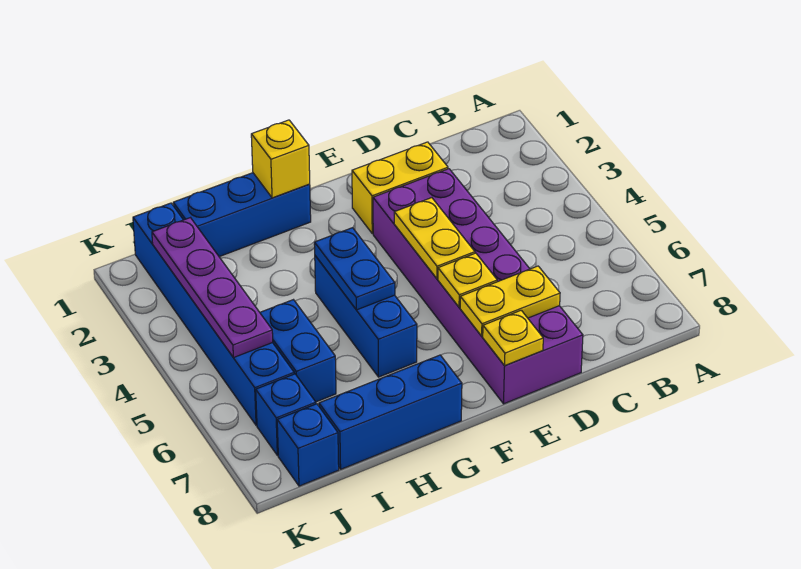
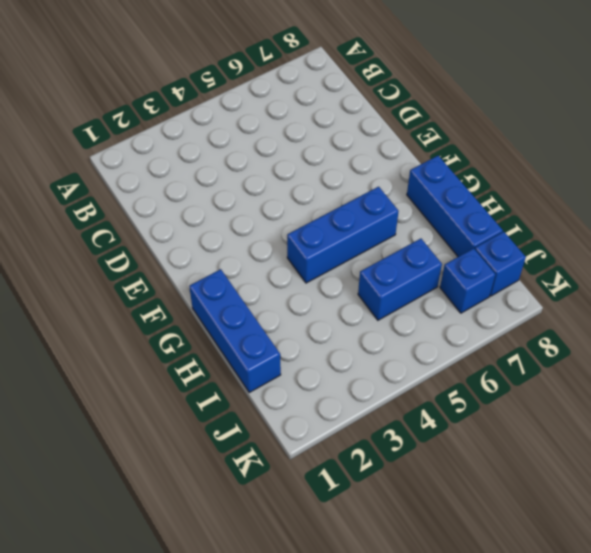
none -> yellow brick D2:E2 level 1
none -> purple brick D3:E8 level 1
none -> blue brick J1:J6 level 1

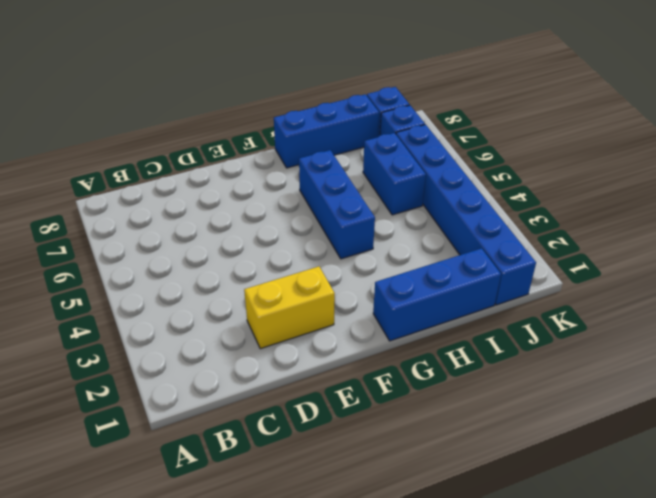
none -> purple brick D3:E8 level 1
none -> yellow plate D7:E7 level 2
none -> yellow plate E4:E5 level 2

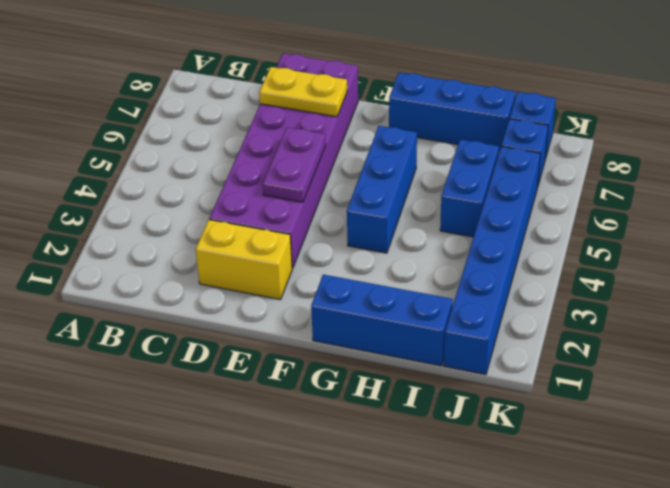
purple plate E4:E5 level 2 -> yellow plate E4:E5 level 2
none -> yellow plate E6 level 2
none -> yellow plate E8 level 2
none -> yellow brick G1 level 2

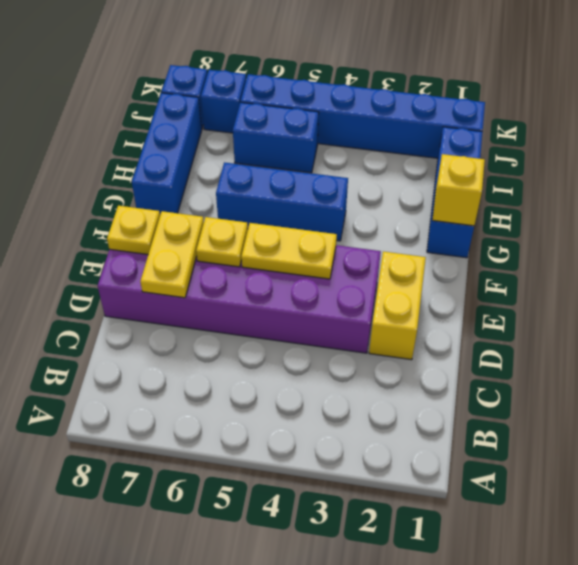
none -> blue plate G4:G5 level 2
none -> purple plate J2:J5 level 2

